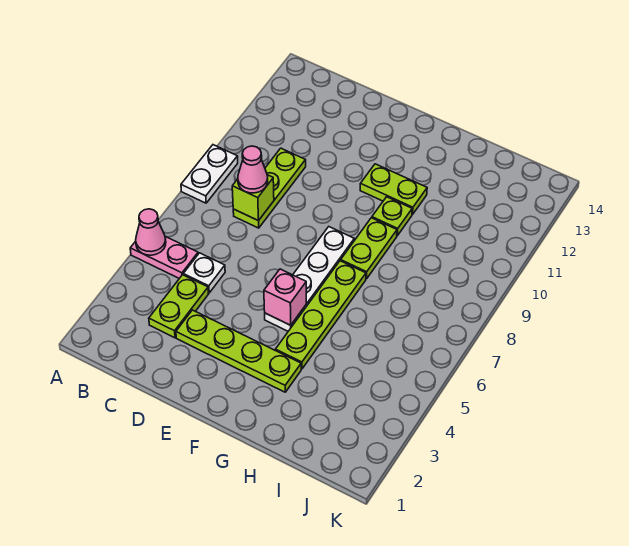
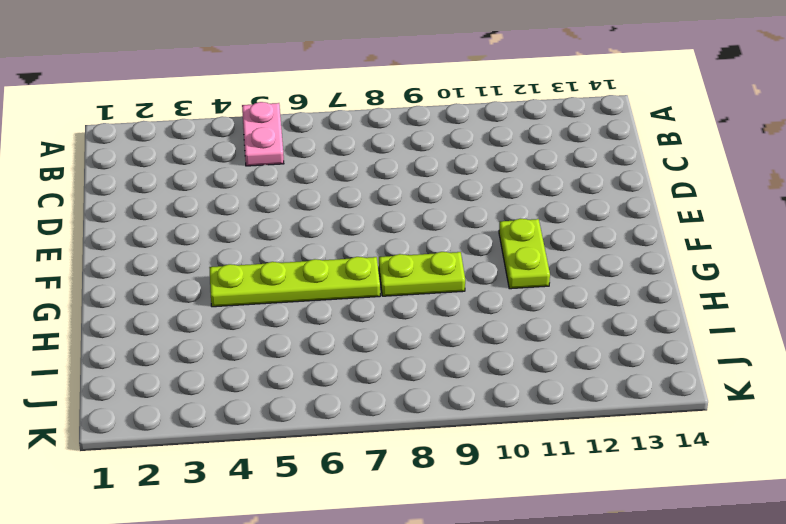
none -> white plate A8:A9 level 1
none -> lime plate C3:C4 level 1
none -> white plate C5 level 1

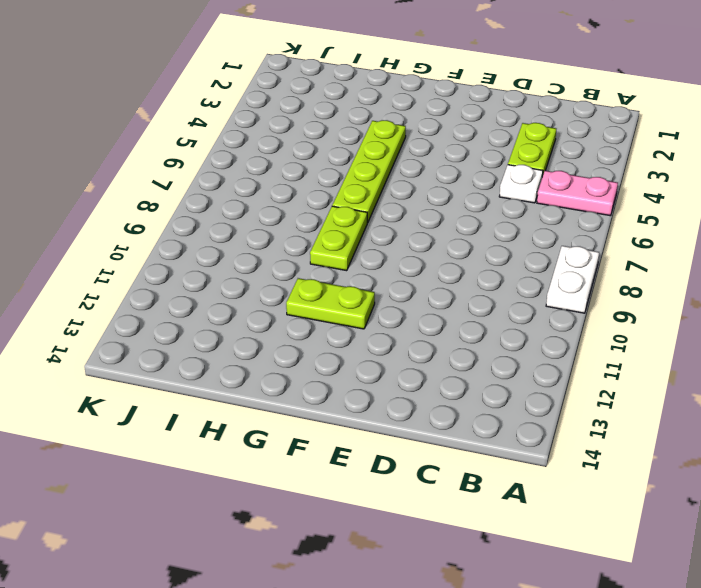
none -> lime plate C8:C10 level 1
none -> lime plate D3:G3 level 1
none -> white plate F5:F8 level 1

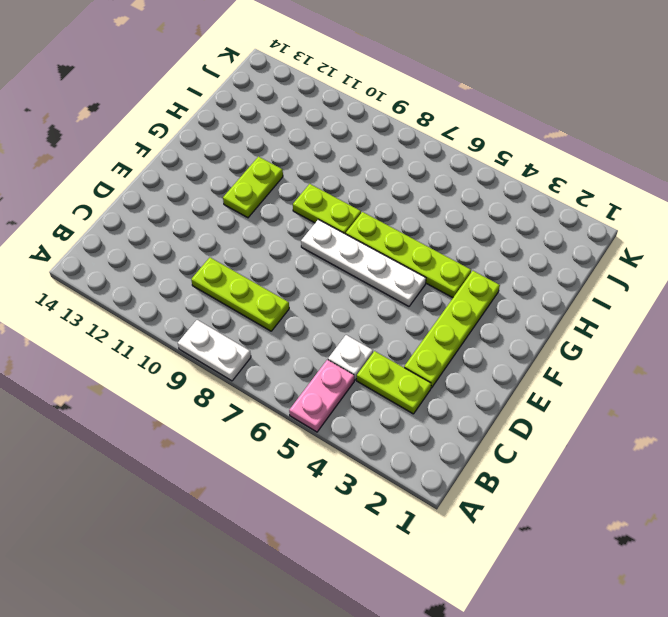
none -> lime plate G10 level 1
none -> pink cone A5 level 2
none -> lime brick C8 level 2

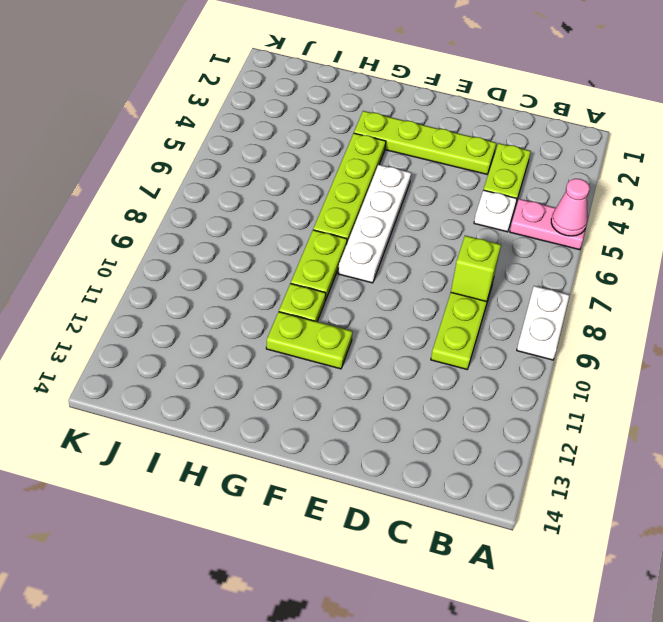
none -> pink brick F5 level 2
none -> pink cone C8 level 3

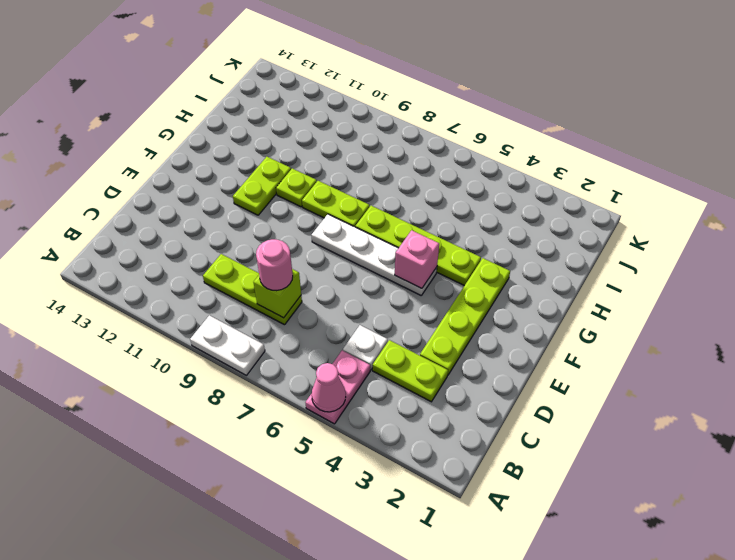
pink round brick C8 level 3 -> pink cone C8 level 3

